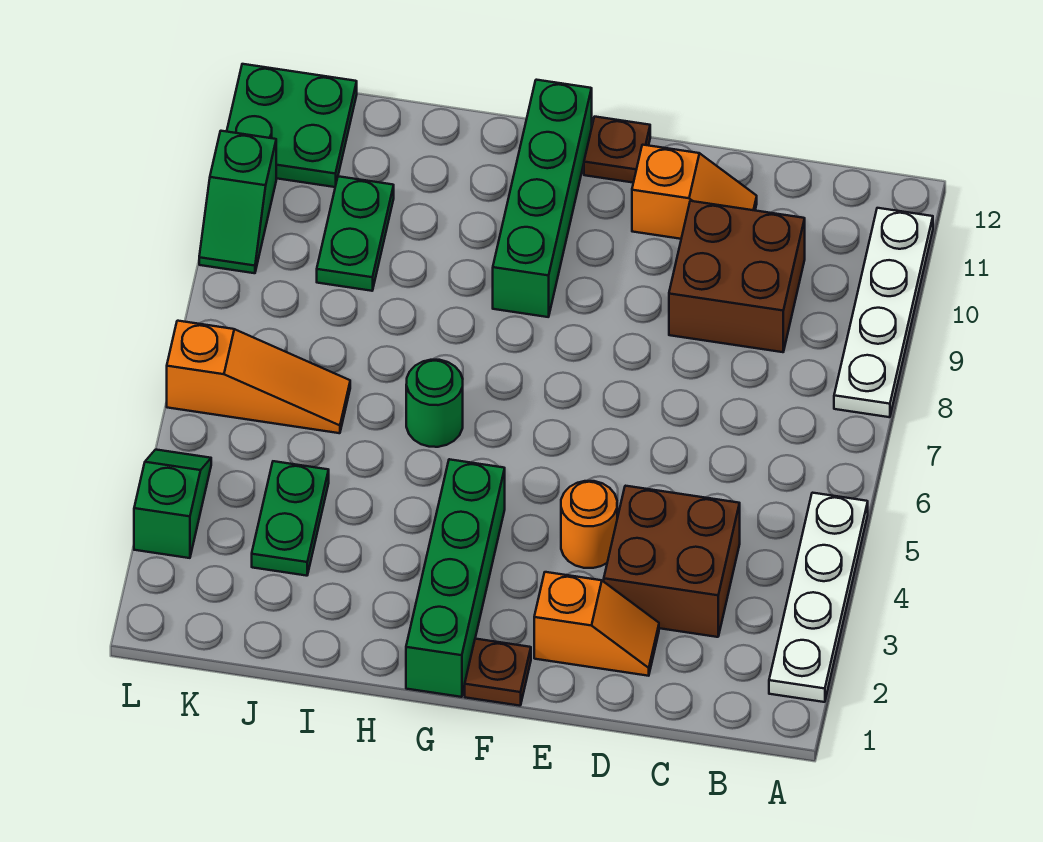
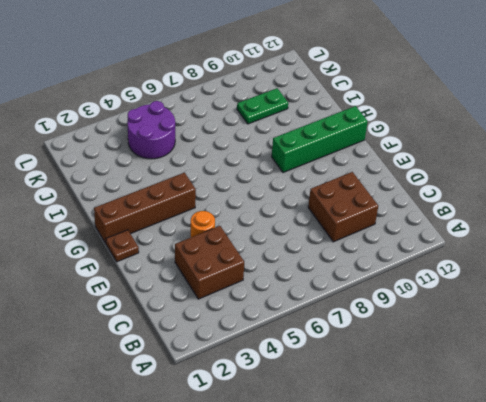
brown brick G1:G4 level 1 -> green brick G1:G4 level 1
purple round brick J4:K5 level 1 -> green plate J3:J4 level 1
none -> white plate A2:A5 level 1
none -> white plate A8:A11 level 1
none -> orange slope D2:E2 level 1 top E

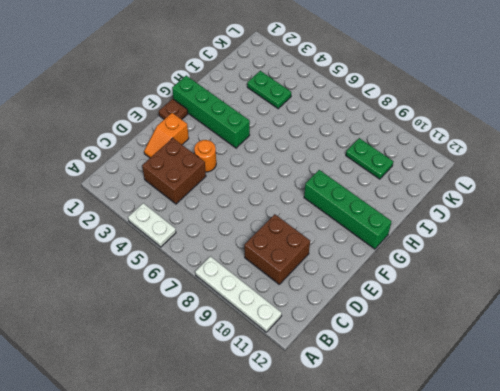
white plate A4:A5 level 1 -> white plate A2:A5 level 1
none -> orange slope D11:E11 level 1 top E
none -> brown plate F12 level 1
none -> green round brick H6 level 1

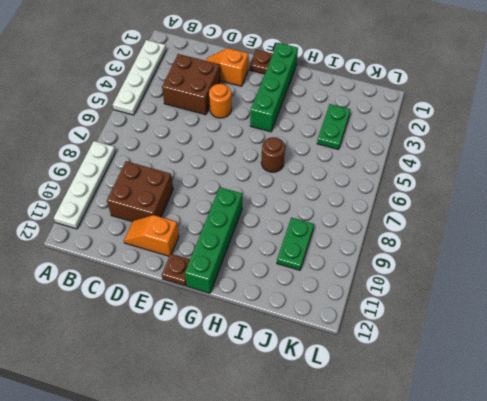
brown round brick H6 level 1 -> green round brick H6 level 1
none -> orange slope J6:L6 level 1 top L
none -> green plate K11:L12 level 1
none -> green slope L3:L4 level 1 top 3

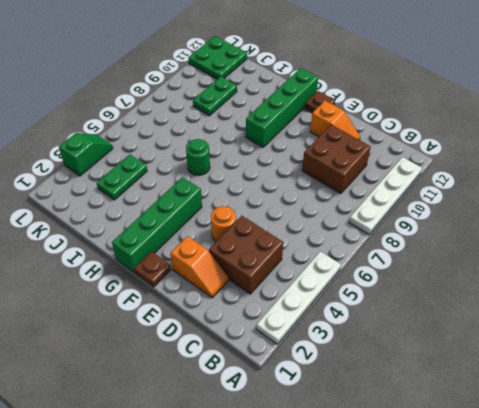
none -> orange slope J6:L6 level 1 top L
none -> green slope L9:L10 level 1 top 10

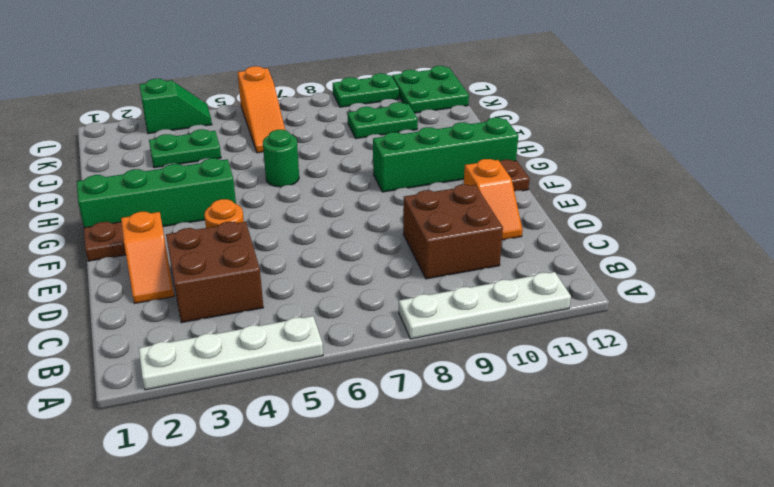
green plate L9:L10 level 1 -> green slope L9:L10 level 1 top 10

